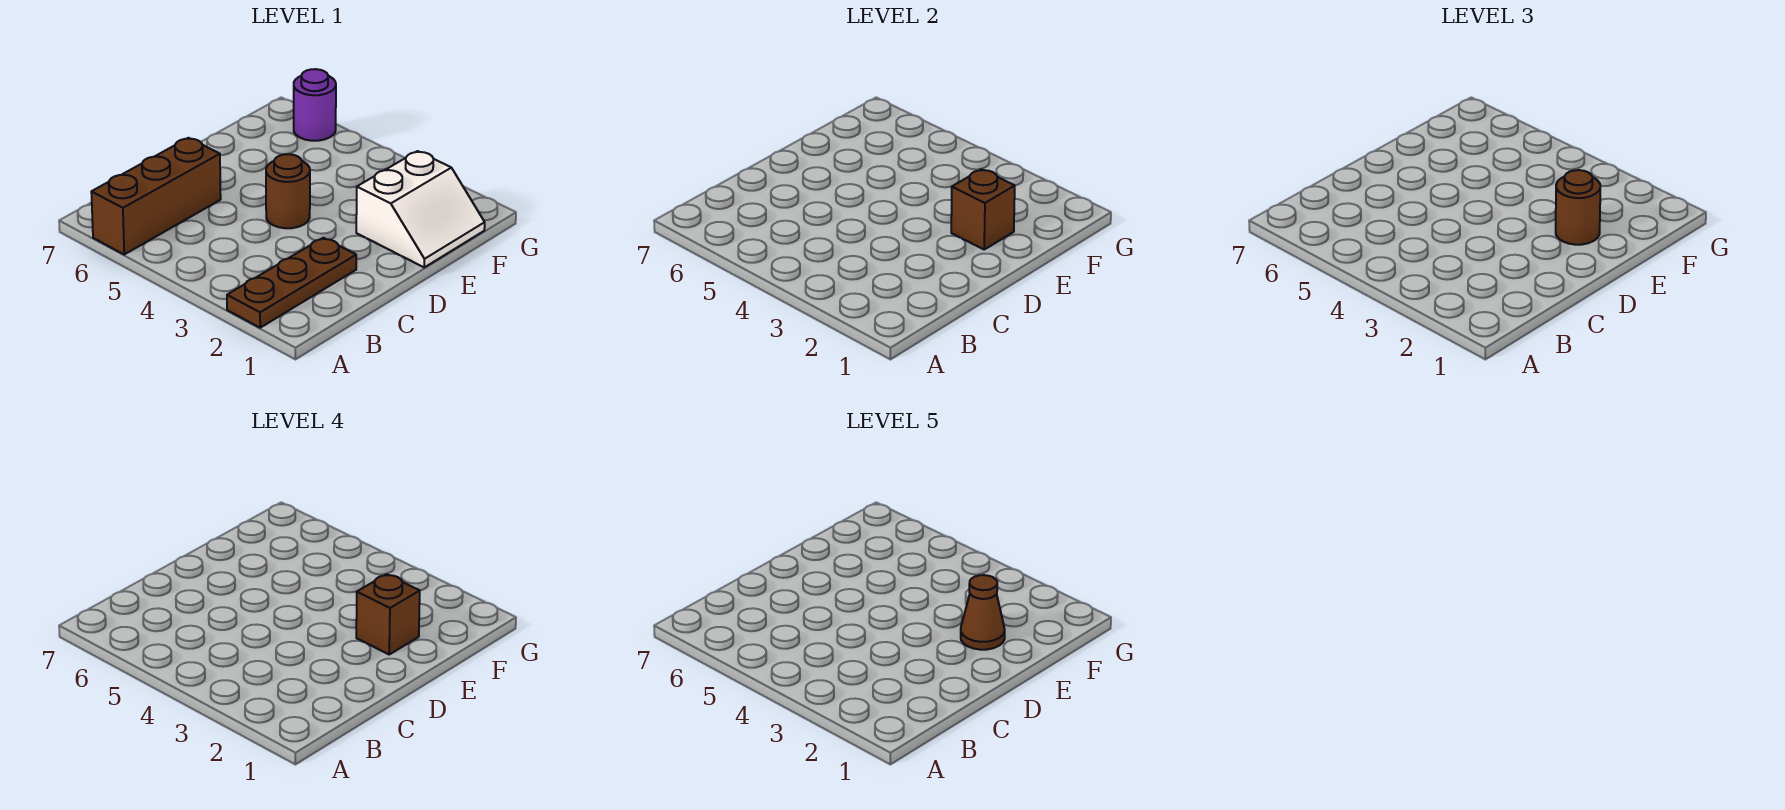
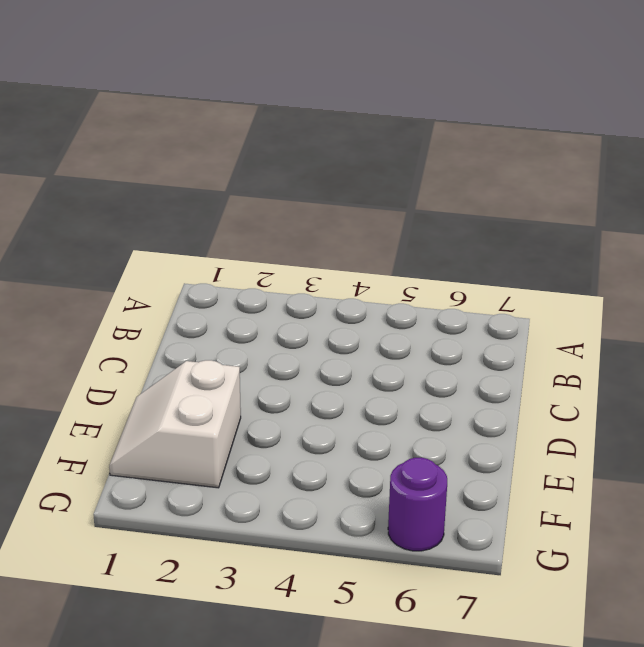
none -> brown plate A2:C2 level 1
none -> brown brick A6:C6 level 1

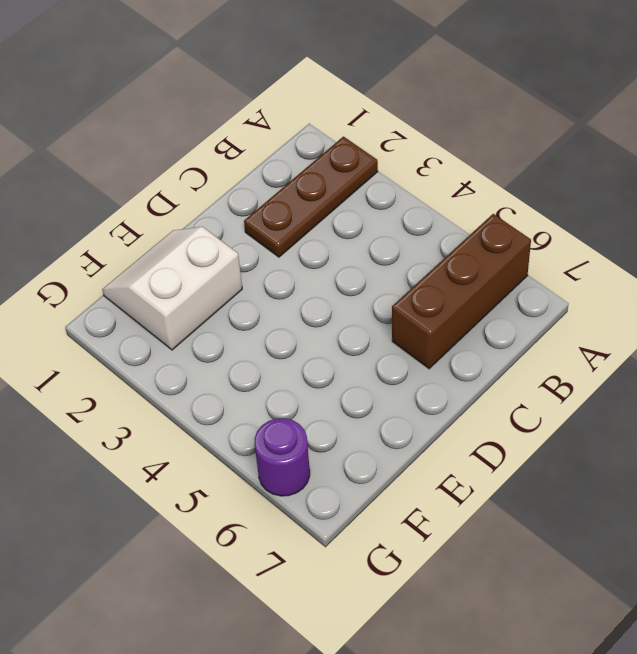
none -> brown round brick D4 level 1
none -> brown brick E2 level 2

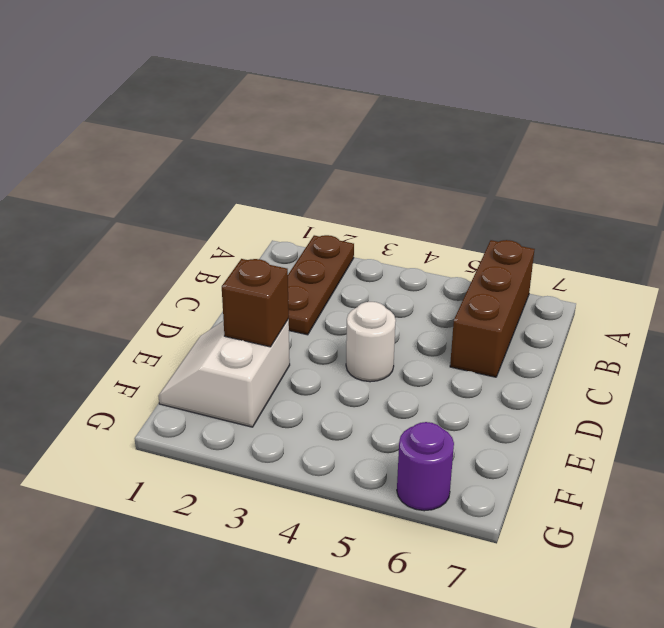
white round brick D4 level 1 -> brown round brick D4 level 1
none -> brown round brick E2 level 3
none -> brown brick E2 level 4

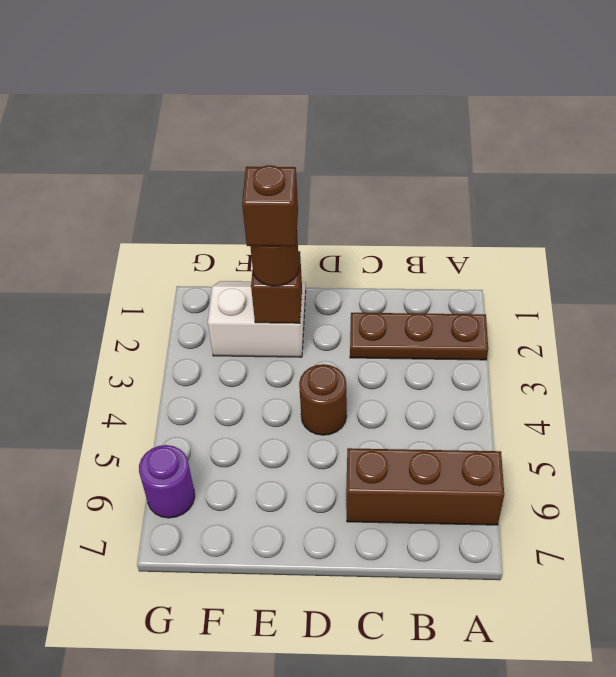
none -> brown cone E2 level 5

